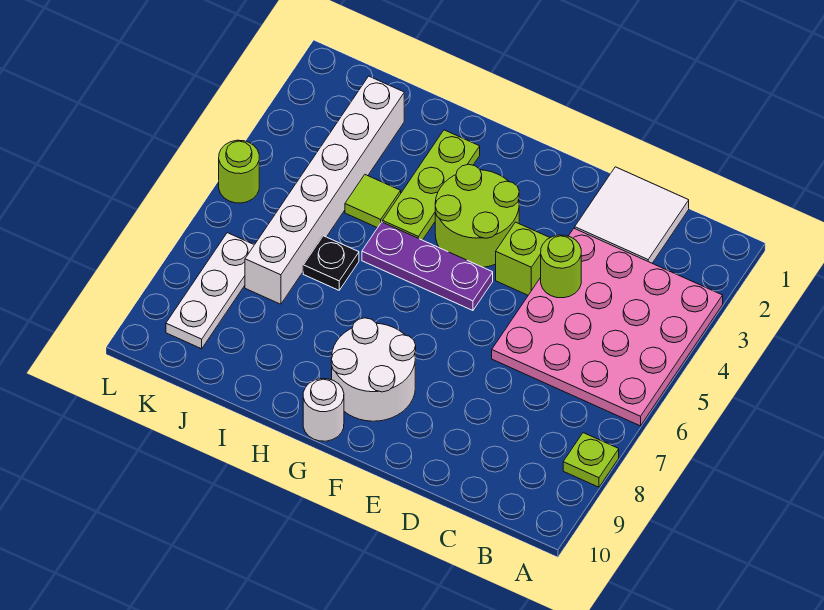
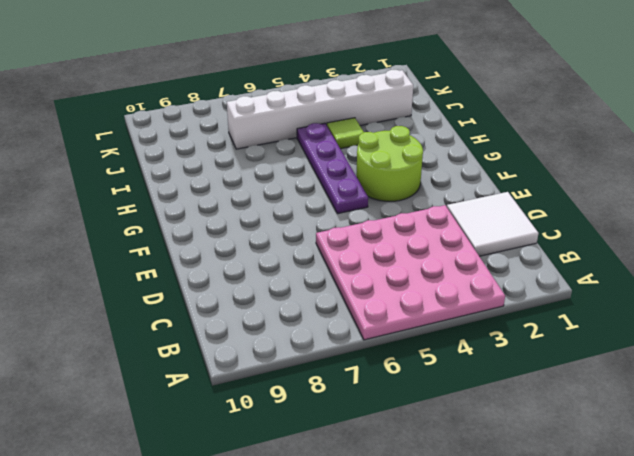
purple plate F5:I5 level 1 -> purple plate F5:H5 level 1
none -> lime plate A8 level 1
none -> lime brick E4 level 1
none -> white round brick F8:G9 level 1

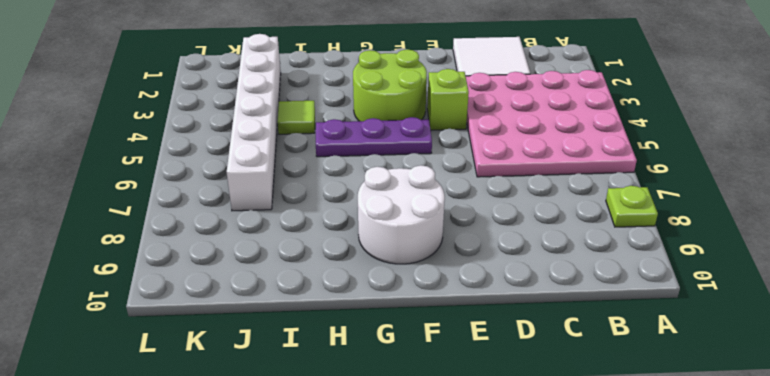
none -> white round brick G10 level 1
none -> lime plate H2:H4 level 1
none -> black plate I6 level 1

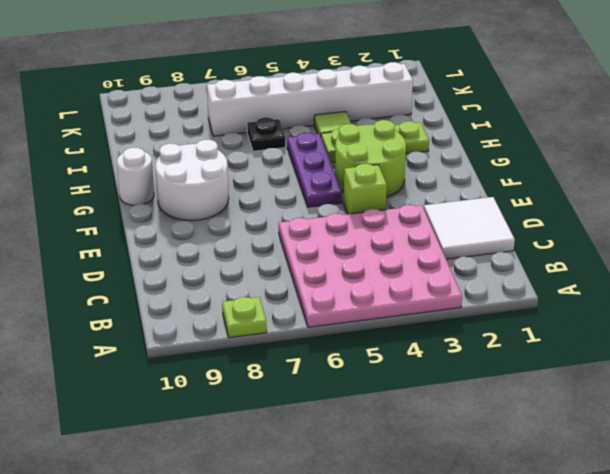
none -> white plate K7:K9 level 1
none -> lime round brick L5 level 1
none -> lime round brick D4 level 2

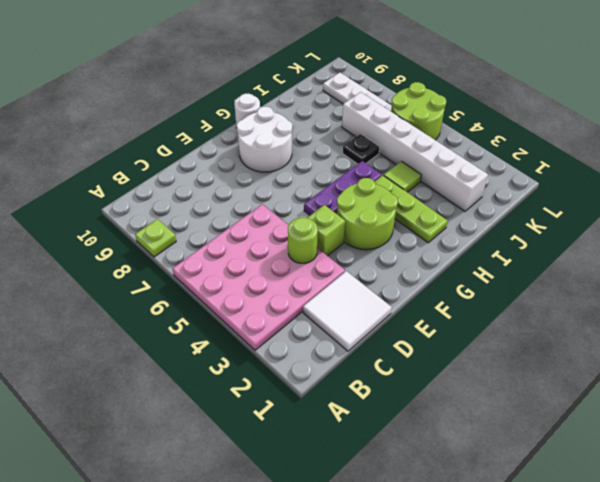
lime round brick K5:L6 level 1 -> lime round brick L5 level 1

